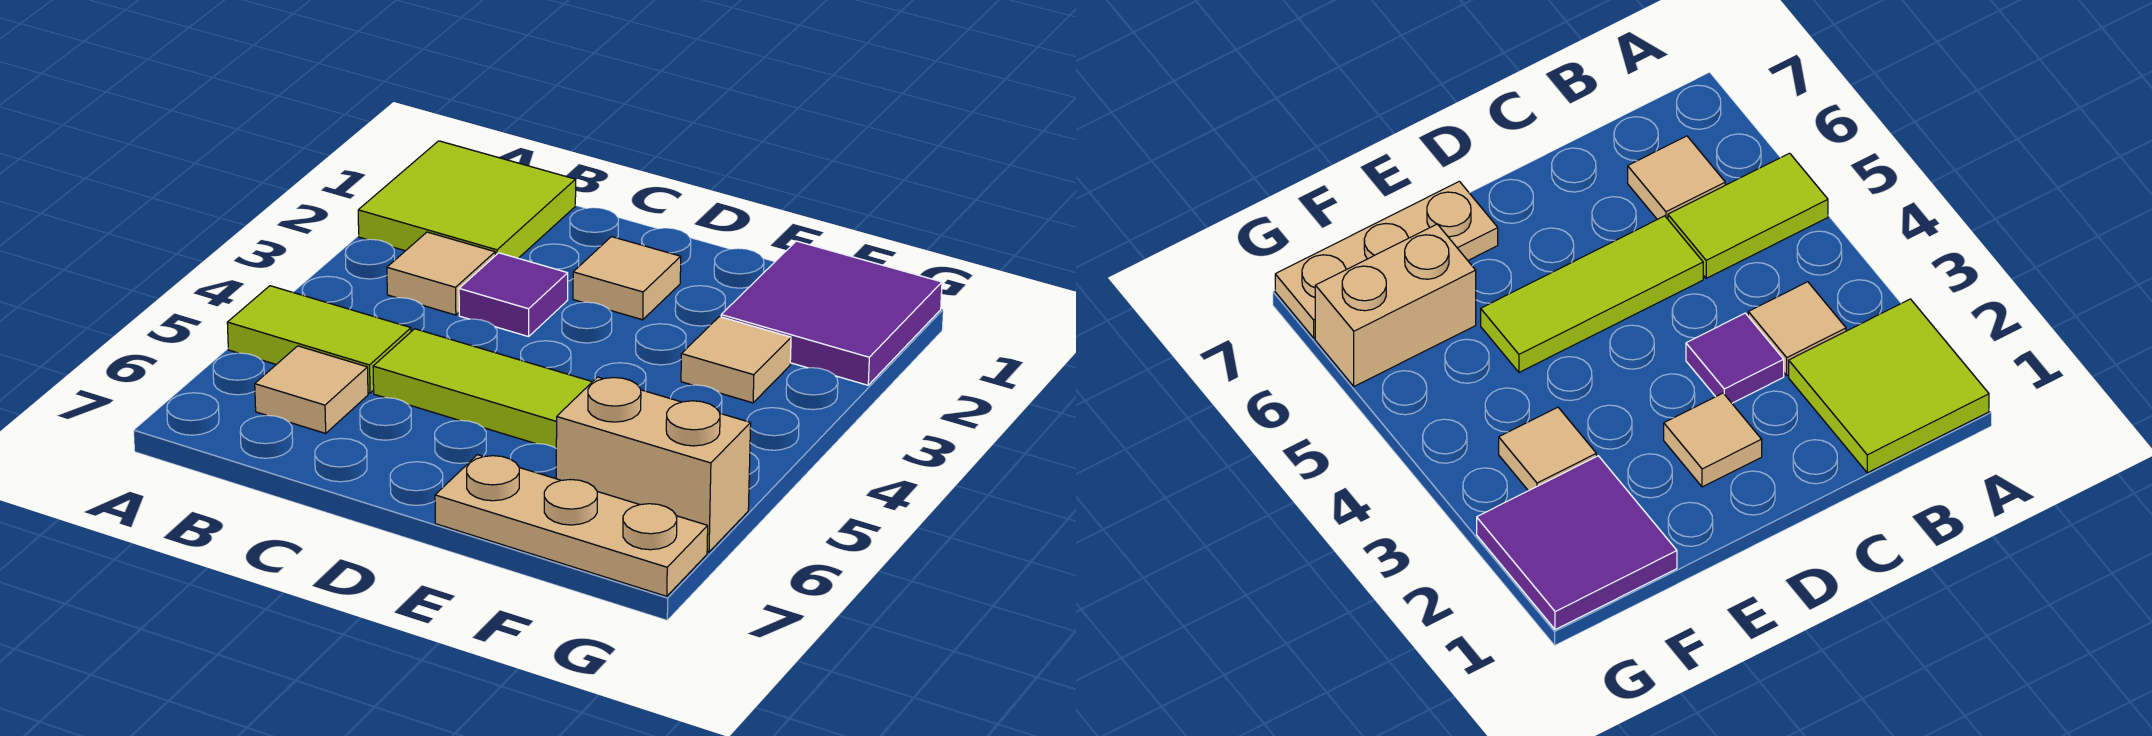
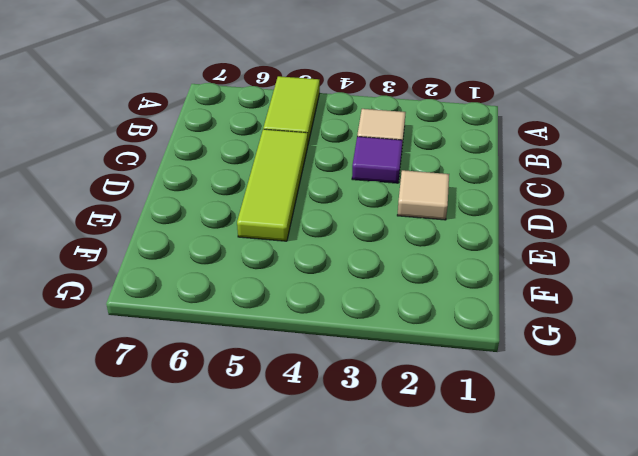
none -> lime tile A1:B2 level 1
none -> tan tile B6 level 1

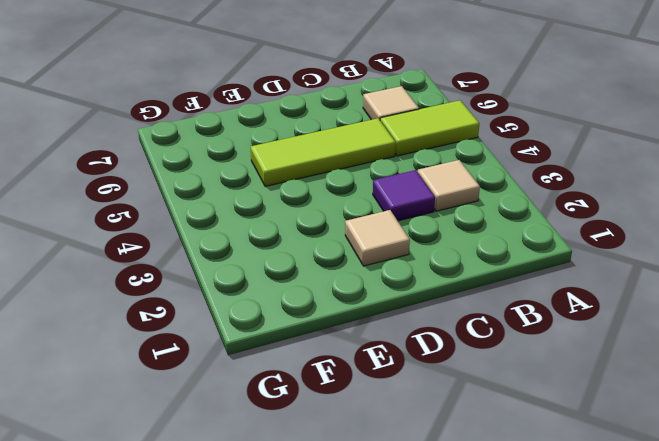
none -> lime tile A1:B2 level 1
none -> tan plate E7:G7 level 1

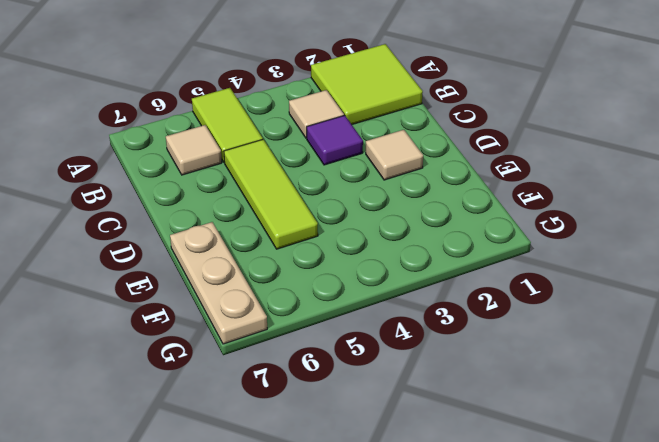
none -> purple tile F1:G2 level 1
none -> tan tile F3 level 1

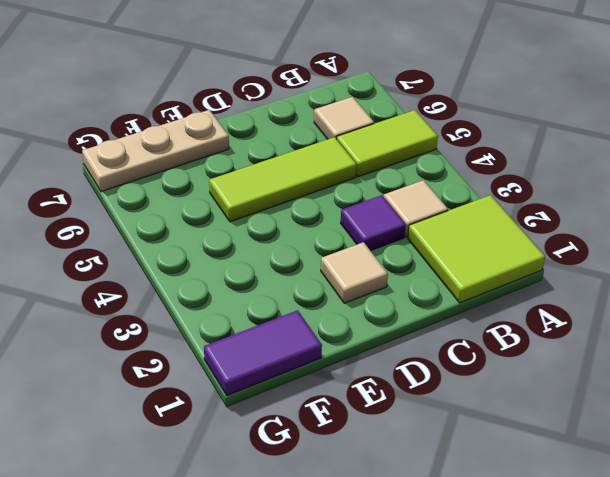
purple tile F1:G1 level 1 -> purple tile F1:G2 level 1
none -> tan tile F3 level 1
none -> tan brick F6:G6 level 1

